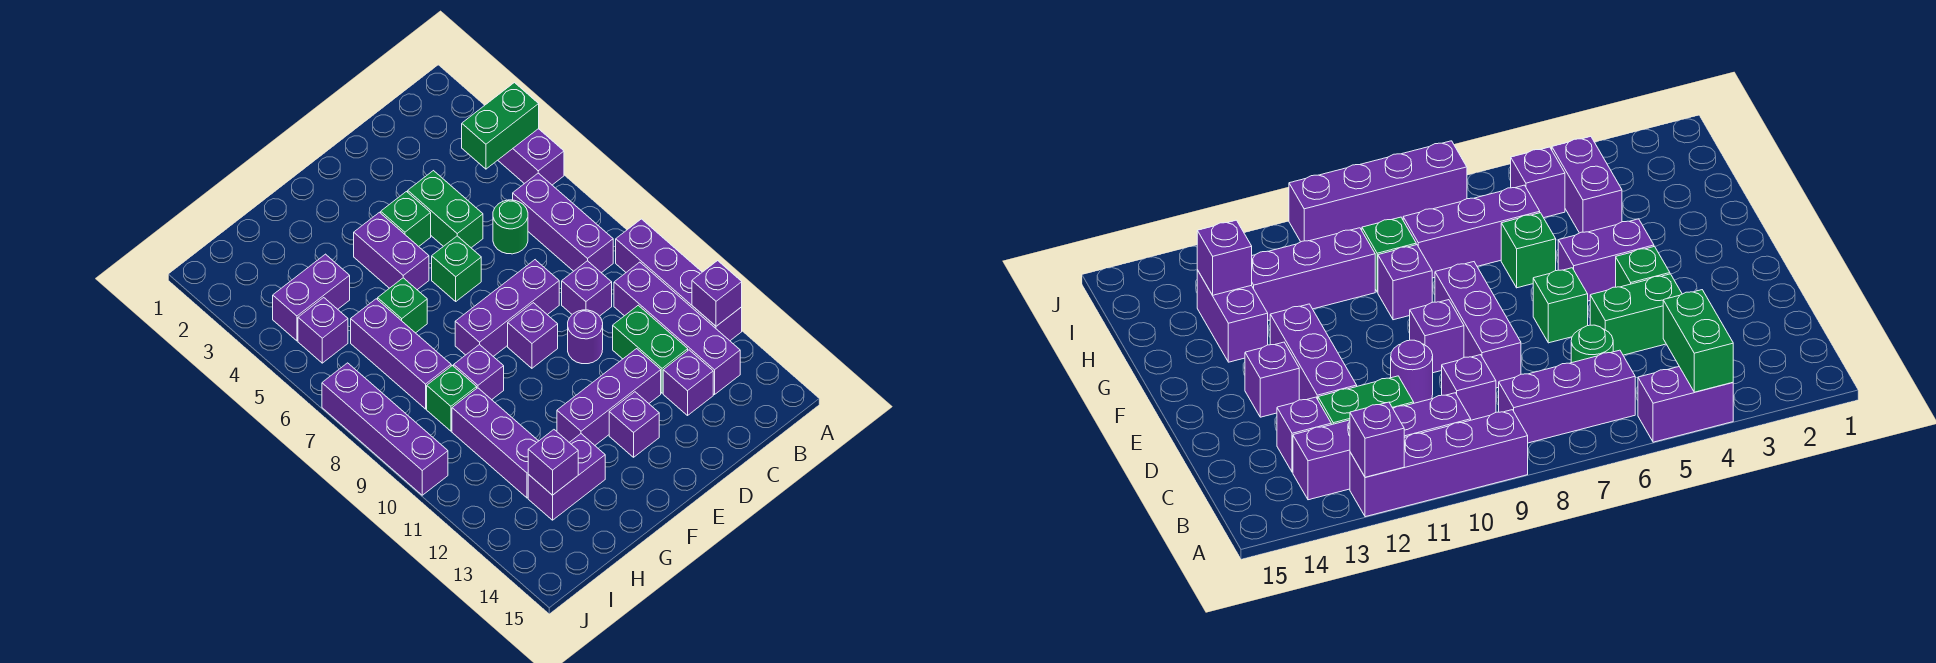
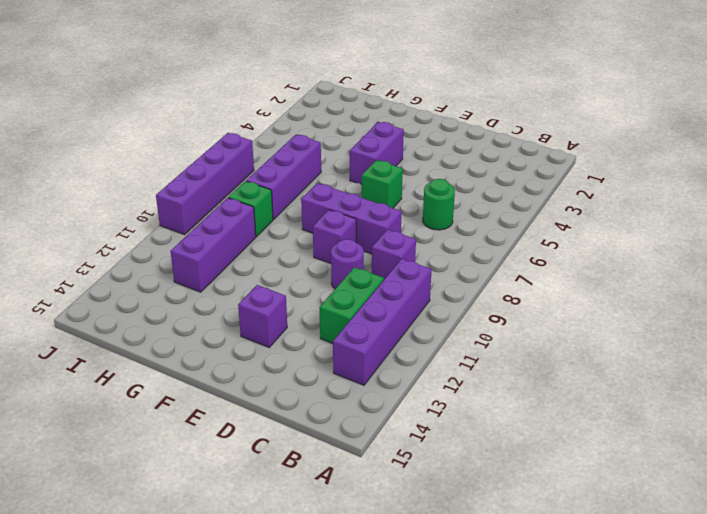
none -> purple brick A4:A5 level 1
none -> purple brick A9:A12 level 1
none -> purple brick B6:B8 level 1

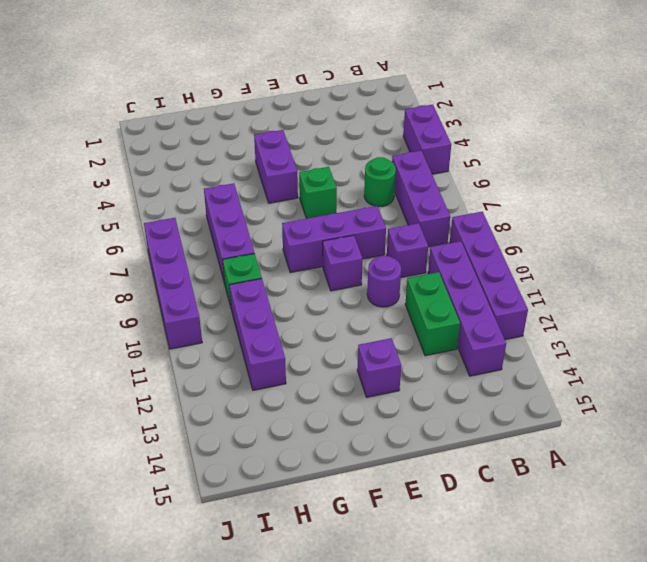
none -> purple brick C13 level 1
none -> green brick D4:D5 level 1
none -> purple brick D12:F12 level 1

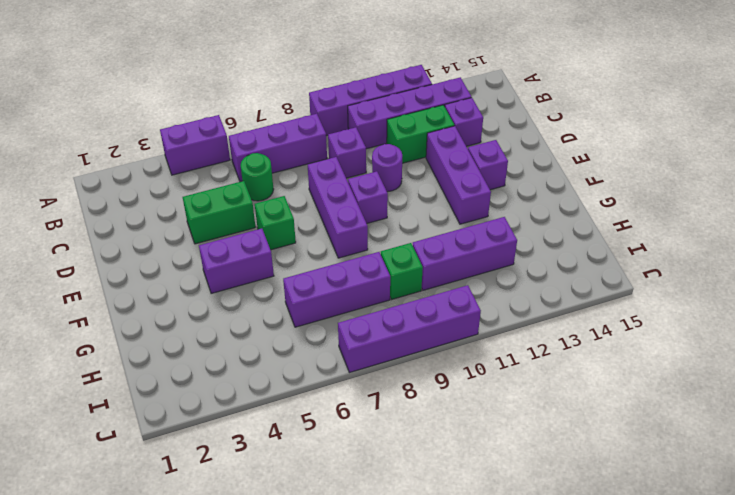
none -> green brick E4 level 1
none -> green brick G6 level 1
none -> purple brick G9 level 1

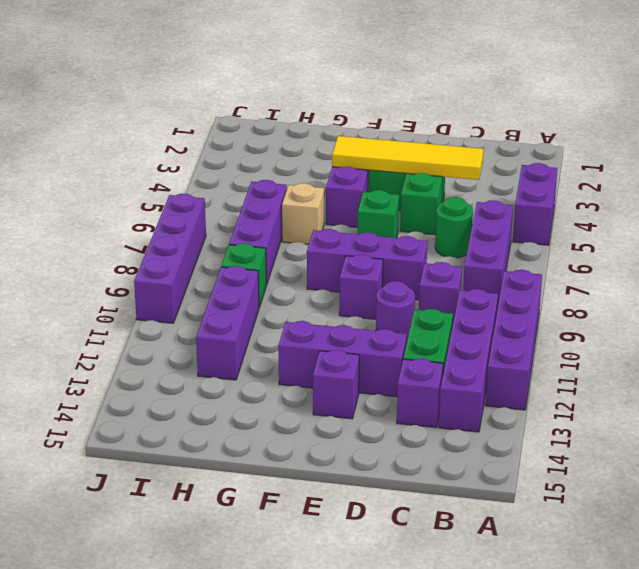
yellow tile C4:F4 level 2 -> none
tan brick G6 level 1 -> green brick G6 level 1
none -> purple brick G9 level 1
none -> purple brick G13:H13 level 1
none -> purple brick H4:I4 level 1

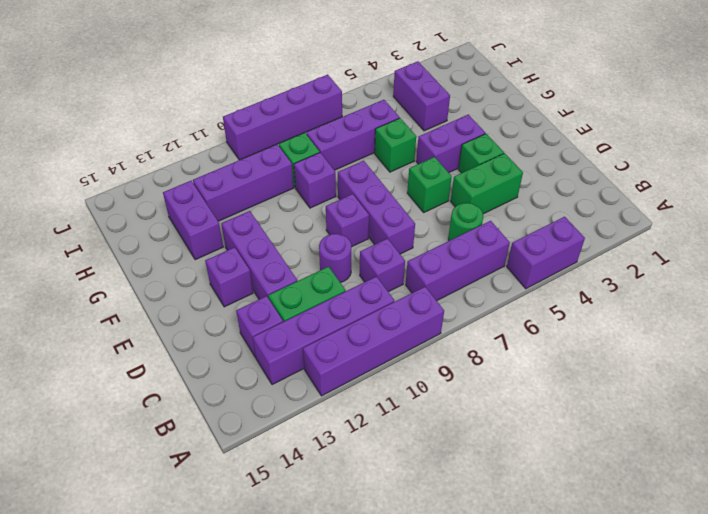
none -> purple brick I5 level 1
none -> green brick A4:B4 level 2
none -> purple brick A12 level 2

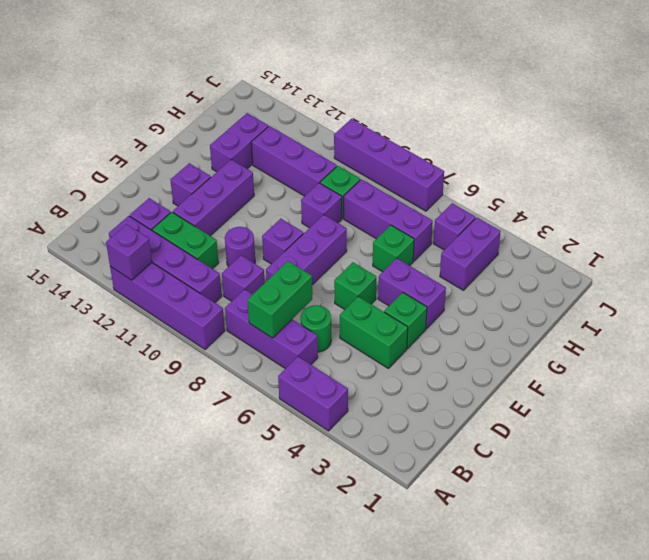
green brick B7:C7 level 2 -> green brick A4:B4 level 2
none -> purple brick H13 level 2

